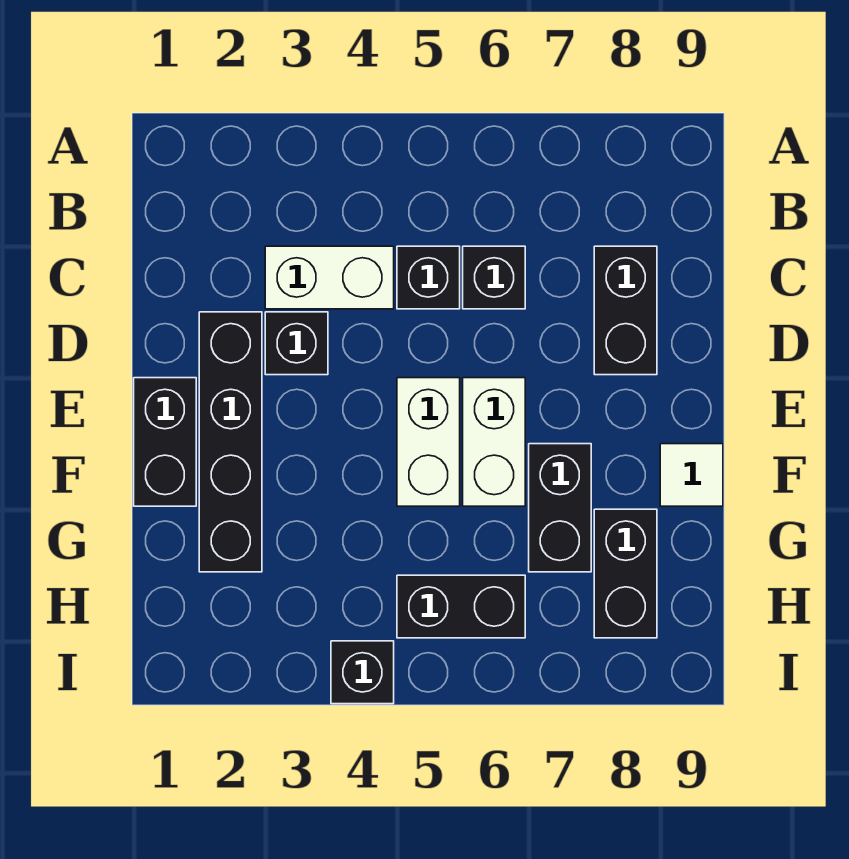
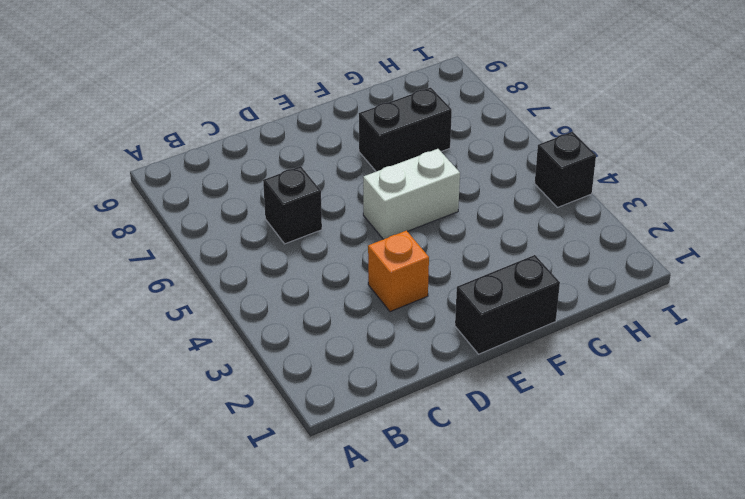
orange brick D3 level 1 -> black brick D3 level 1
none -> white brick C3:C4 level 1
none -> black brick C5 level 1
none -> black brick C8:D8 level 1

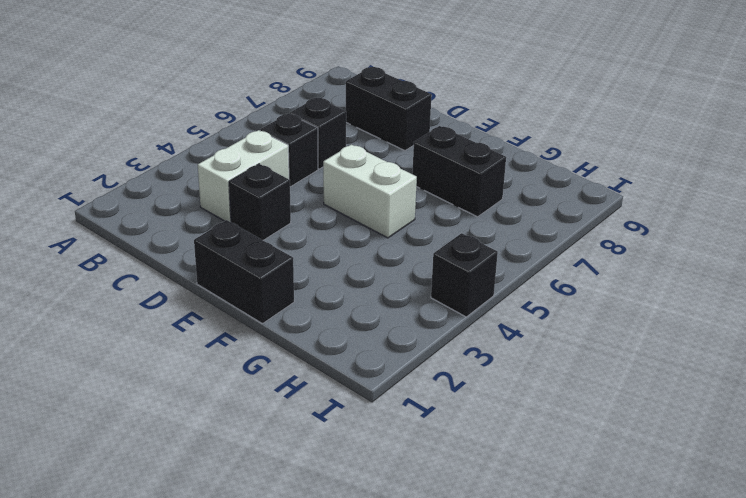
none -> black brick D2:G2 level 1
none -> white brick E6:F6 level 1
none -> white tile F9 level 1

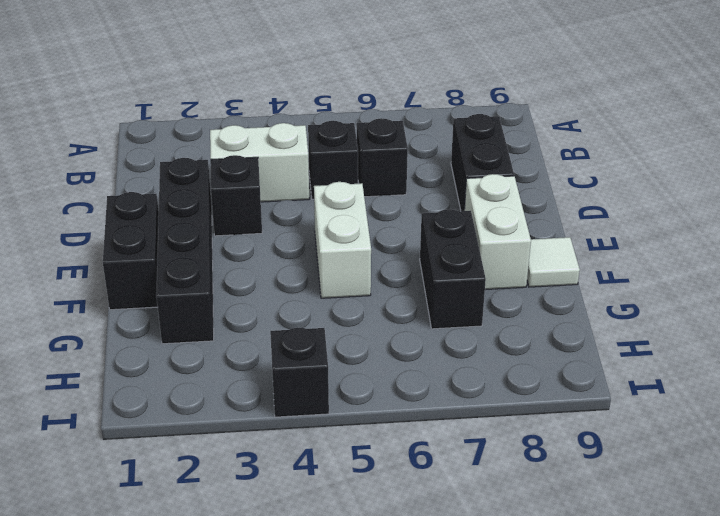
white brick E8:F8 level 1 -> white brick E6:F6 level 1
none -> black brick G8:H8 level 1
none -> black brick H5:H6 level 1

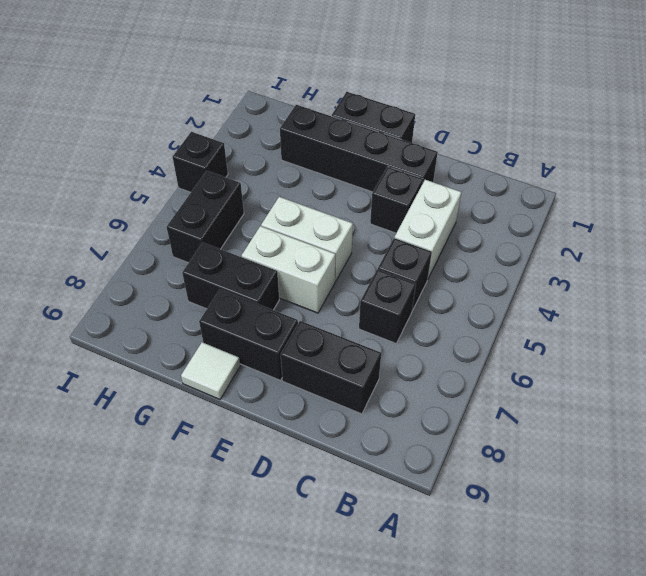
black brick E8:F8 level 1 -> black brick G8:H8 level 1

